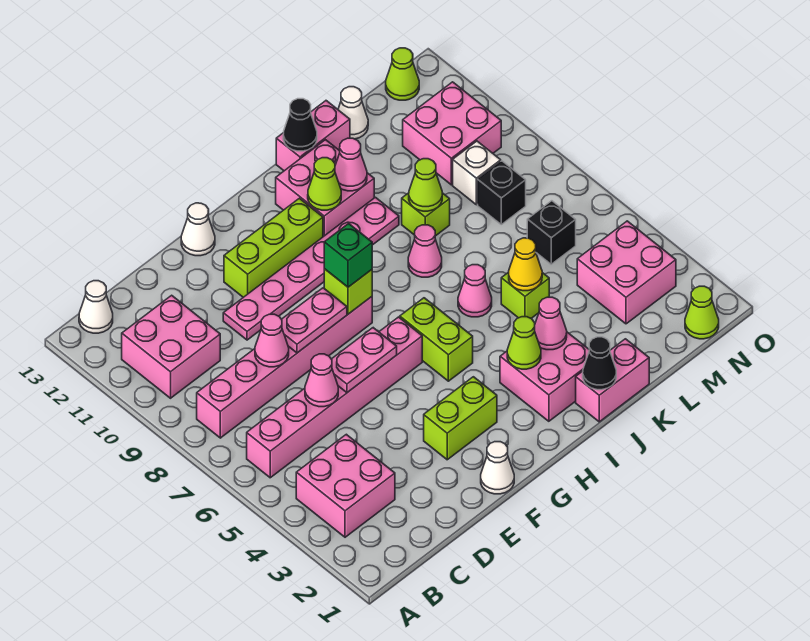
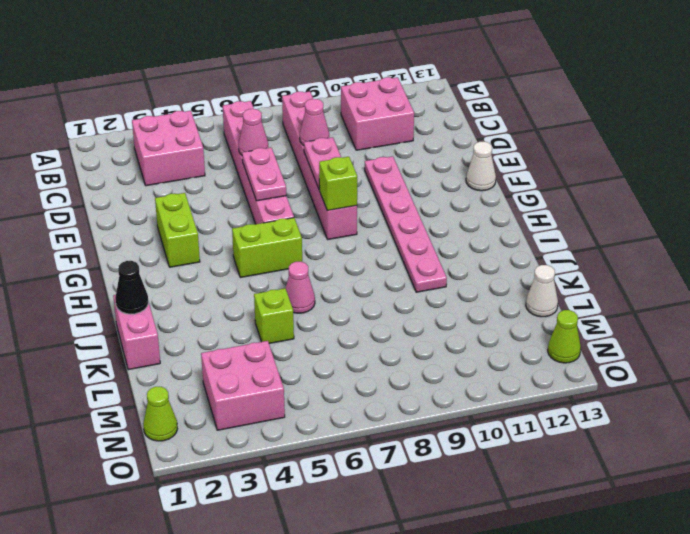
none -> white cone B13 level 1
none -> white cone F1 level 1
none -> lime brick F11:H11 level 1
none -> pink brick I2:J3 level 1

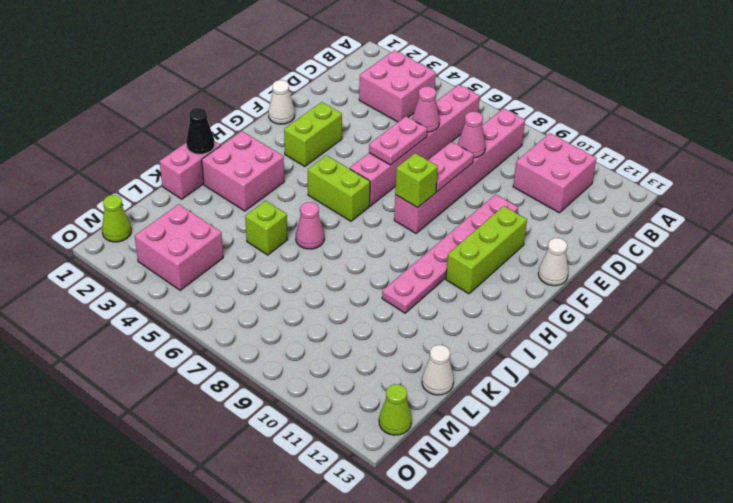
none -> white cone B13 level 1
none -> pink brick I11:J12 level 1
none -> pink cone J8 level 1
none -> pink brick J13:K13 level 1

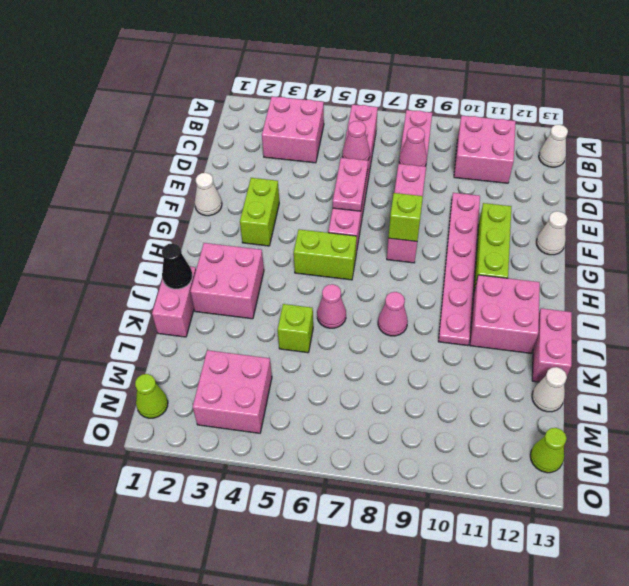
none -> lime brick K9 level 1
none -> black brick M6 level 1
none -> black brick M8 level 1
none -> white brick M9 level 1

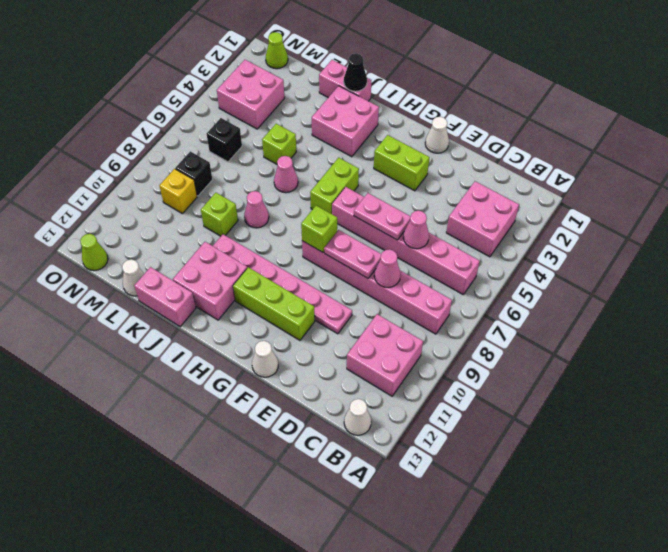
yellow brick M9 level 1 -> white brick M9 level 1
none -> pink brick M10:N11 level 1
none -> lime cone I3 level 2
none -> lime cone I11 level 2
none -> pink cone J3 level 2

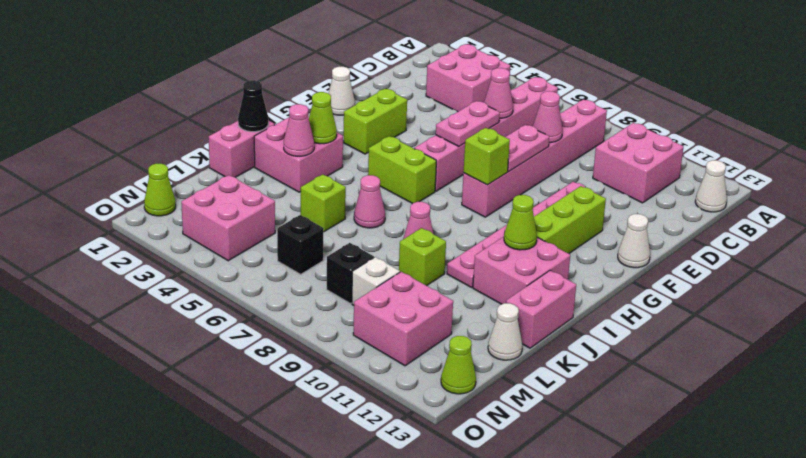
none -> pink cone J11 level 2
none -> black cone J13 level 2
none -> yellow cone K5 level 2
none -> lime cone K9 level 2

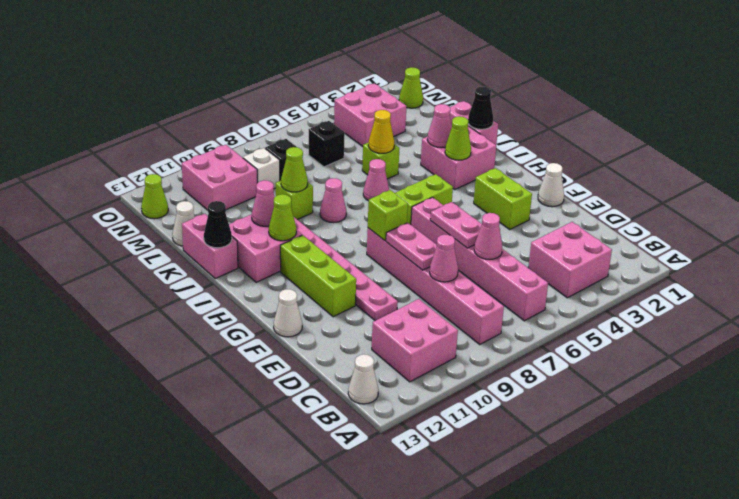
none -> green brick G8 level 3

